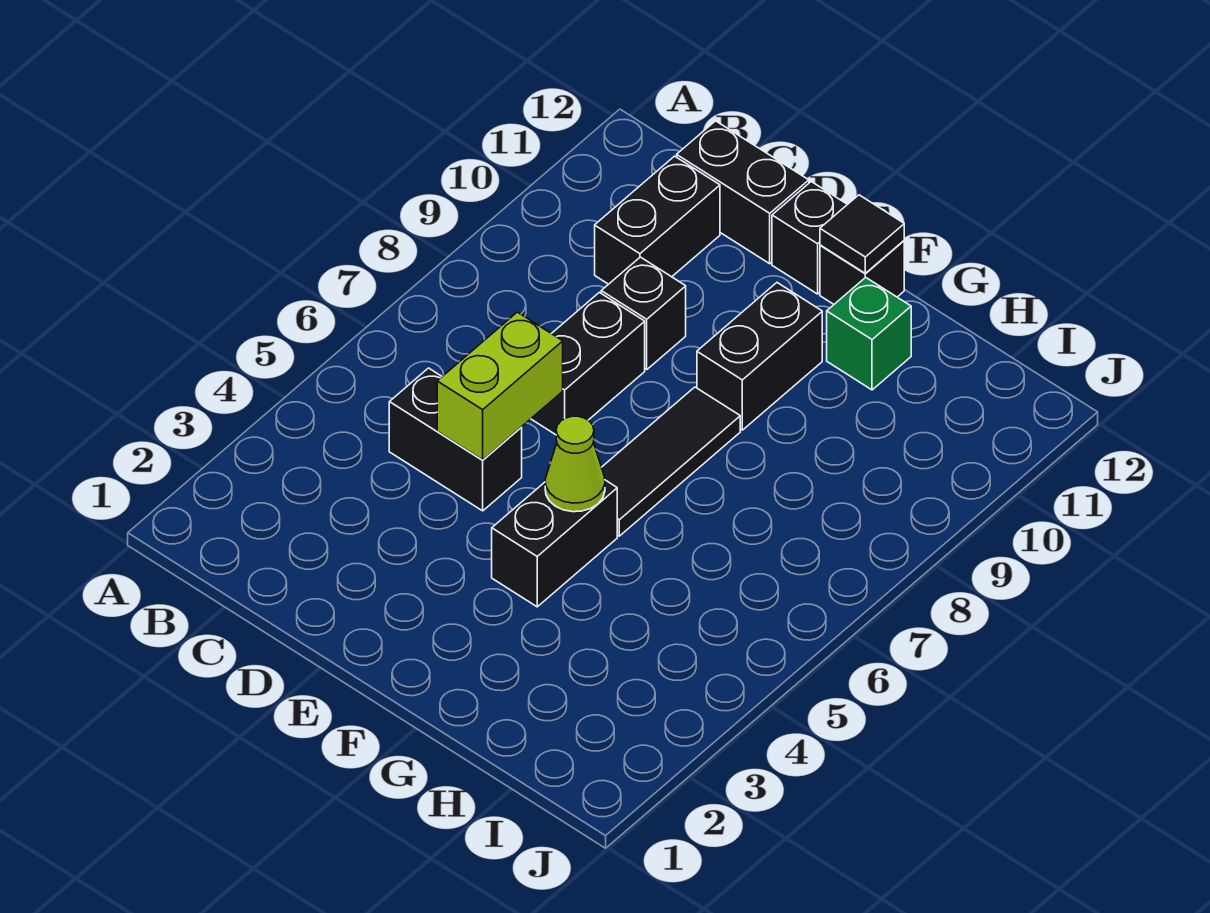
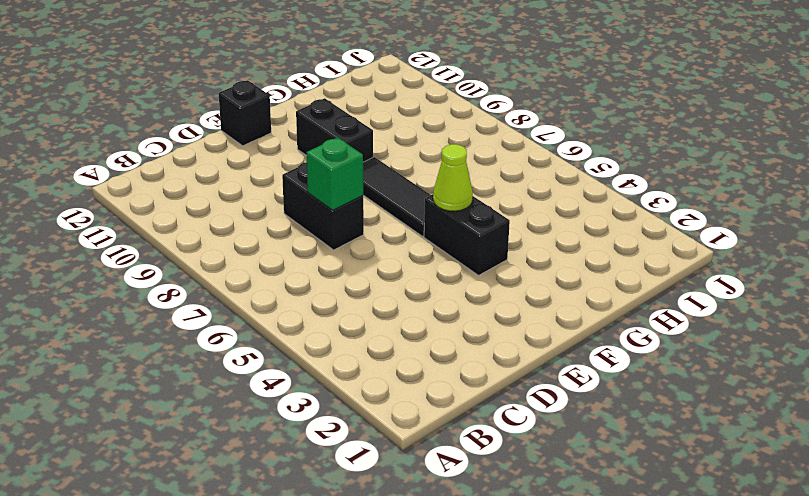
green brick D7 level 2 -> green brick G11 level 1
none -> black brick C5:D5 level 1
none -> black brick C10:C11 level 1
none -> black brick C12:D12 level 1

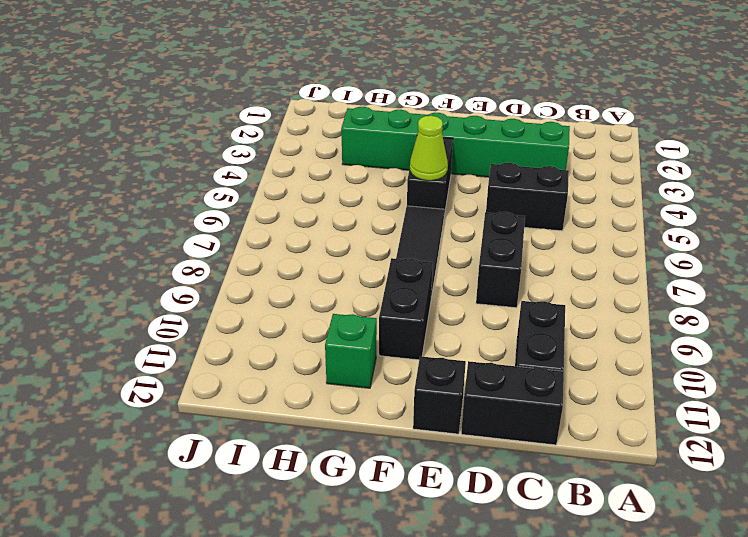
green brick C3:H3 level 1 -> none
none -> black brick D9 level 1
none -> black brick F12 level 1
none -> lime brick D5:D6 level 2

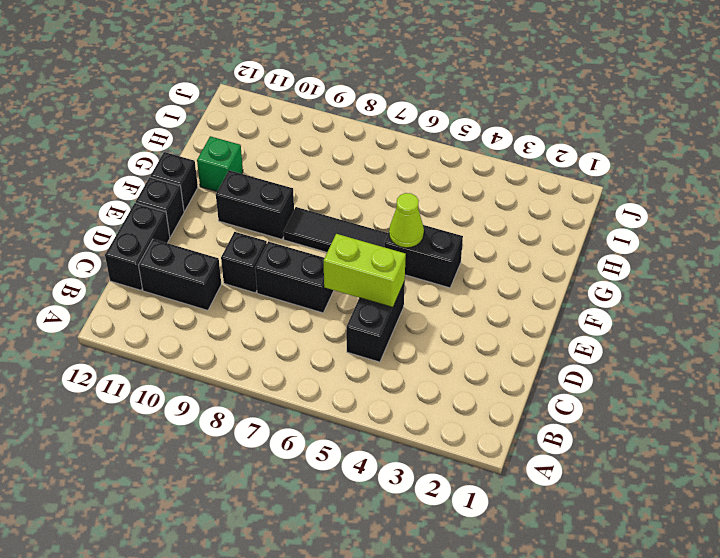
none -> black tile F12 level 2

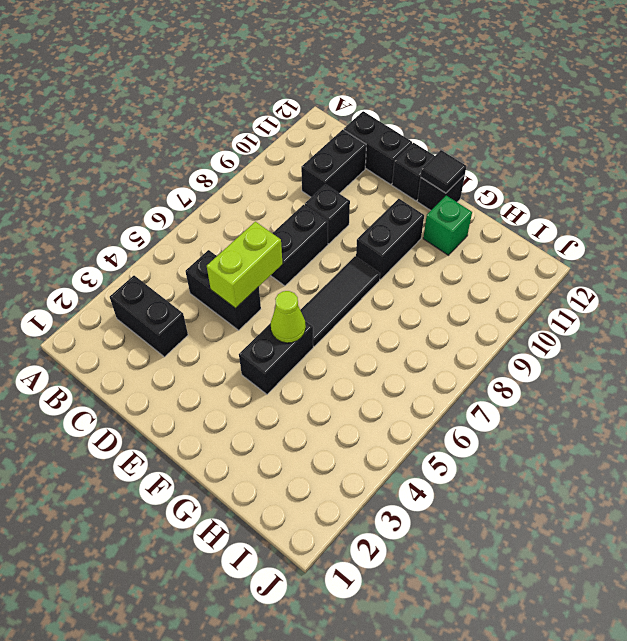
black brick B3:C3 level 1 -> none

